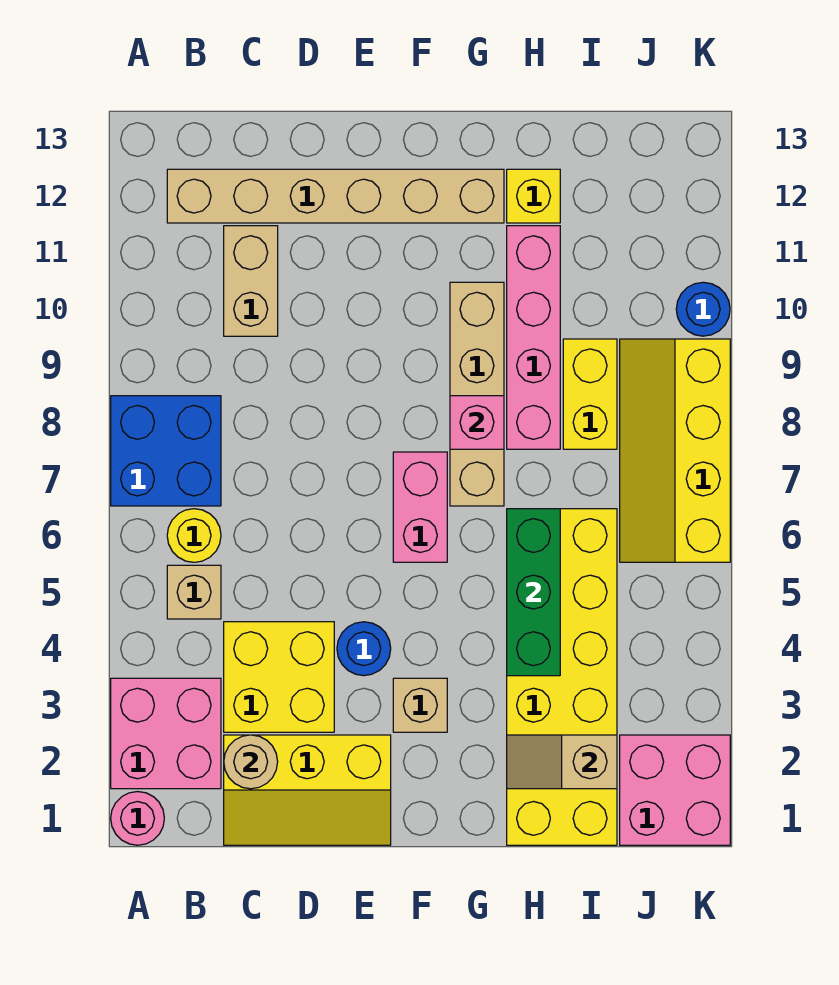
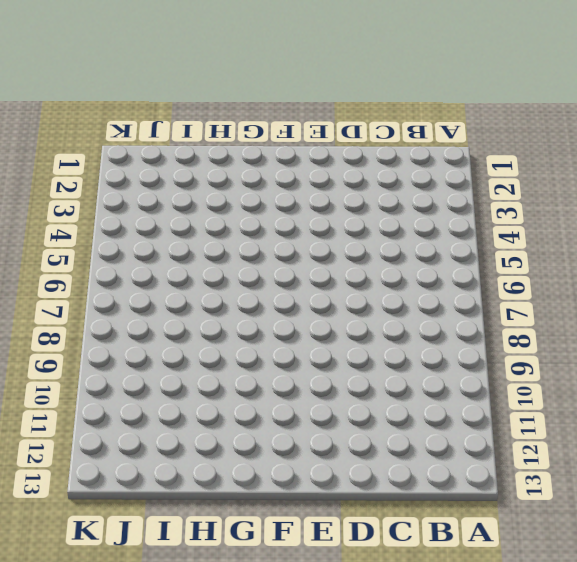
none -> pink round brick A1 level 1
none -> pink brick A2:B3 level 1
none -> blue brick A7:B8 level 1

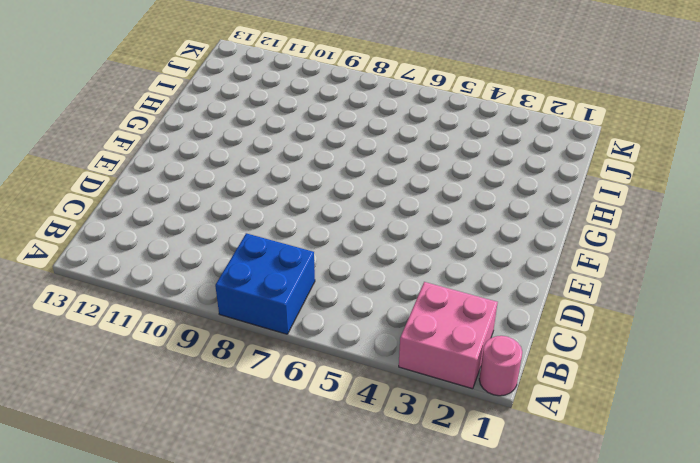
none -> tan brick B5 level 1
none -> yellow round brick B6 level 1
none -> tan brick B12:G12 level 1

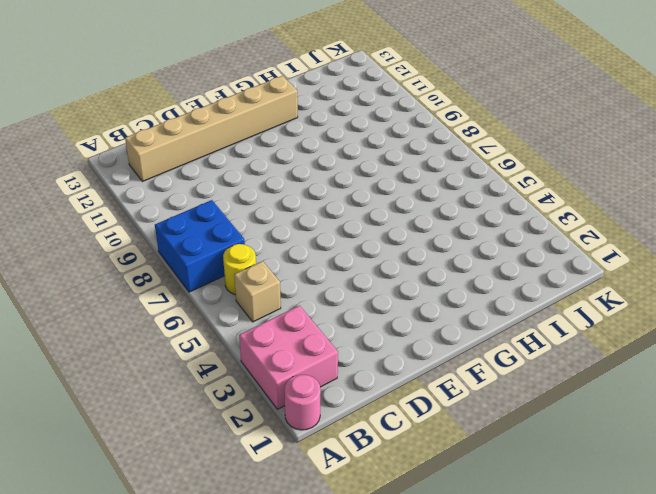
none -> yellow slope C1:E2 level 1 top 2
none -> yellow brick C3:D4 level 1
none -> tan brick C10:C11 level 1

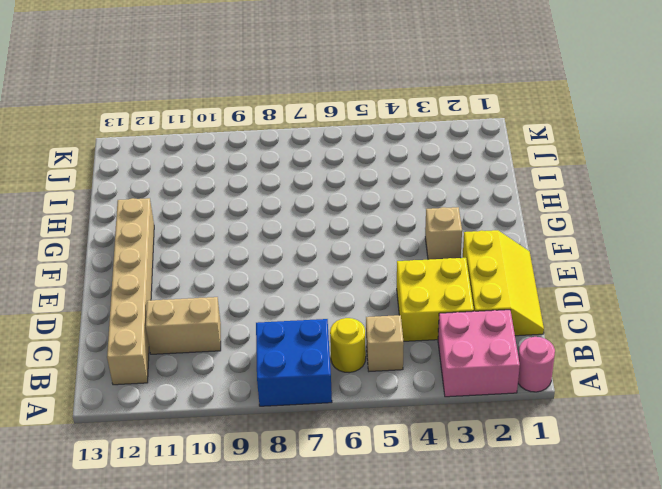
none -> blue round brick E4 level 1
none -> pink brick F6:F7 level 1
none -> tan brick G7:G10 level 1

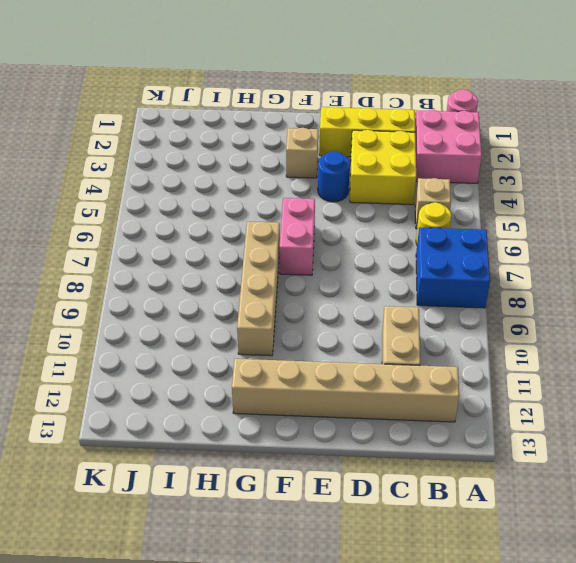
none -> yellow brick H1:I6 level 1
none -> pink brick H8:H11 level 1
none -> yellow brick H12 level 1

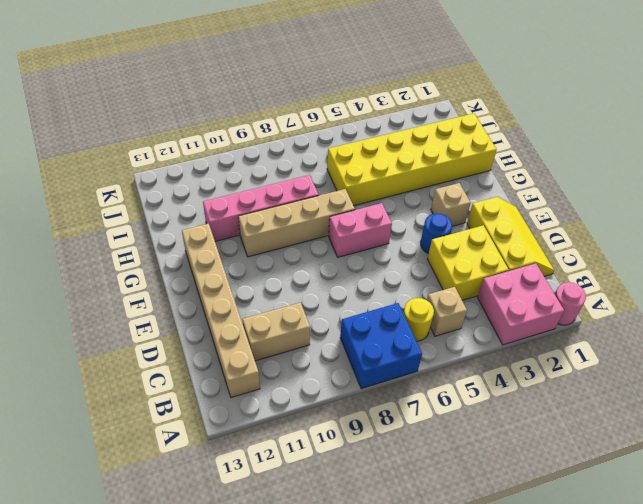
none -> yellow brick H12 level 1
none -> yellow brick I8:I9 level 1
none -> pink brick J1:K2 level 1

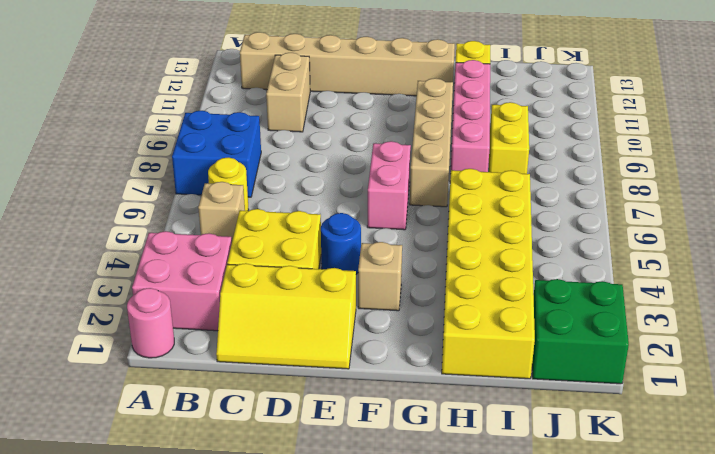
green brick J1:K2 level 1 -> pink brick J1:K2 level 1
none -> yellow slope J6:K9 level 1 top K
none -> blue round brick K10 level 1
none -> tan round brick C2 level 2

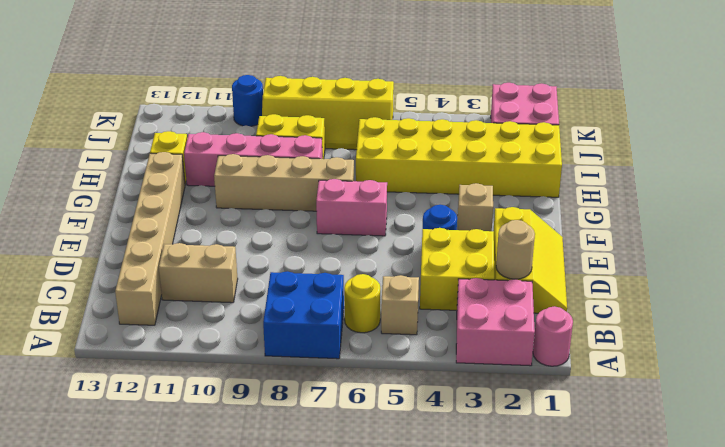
none -> pink brick G8 level 2
none -> tan slope H2:I2 level 2 top I
none -> green brick H4:H6 level 2

